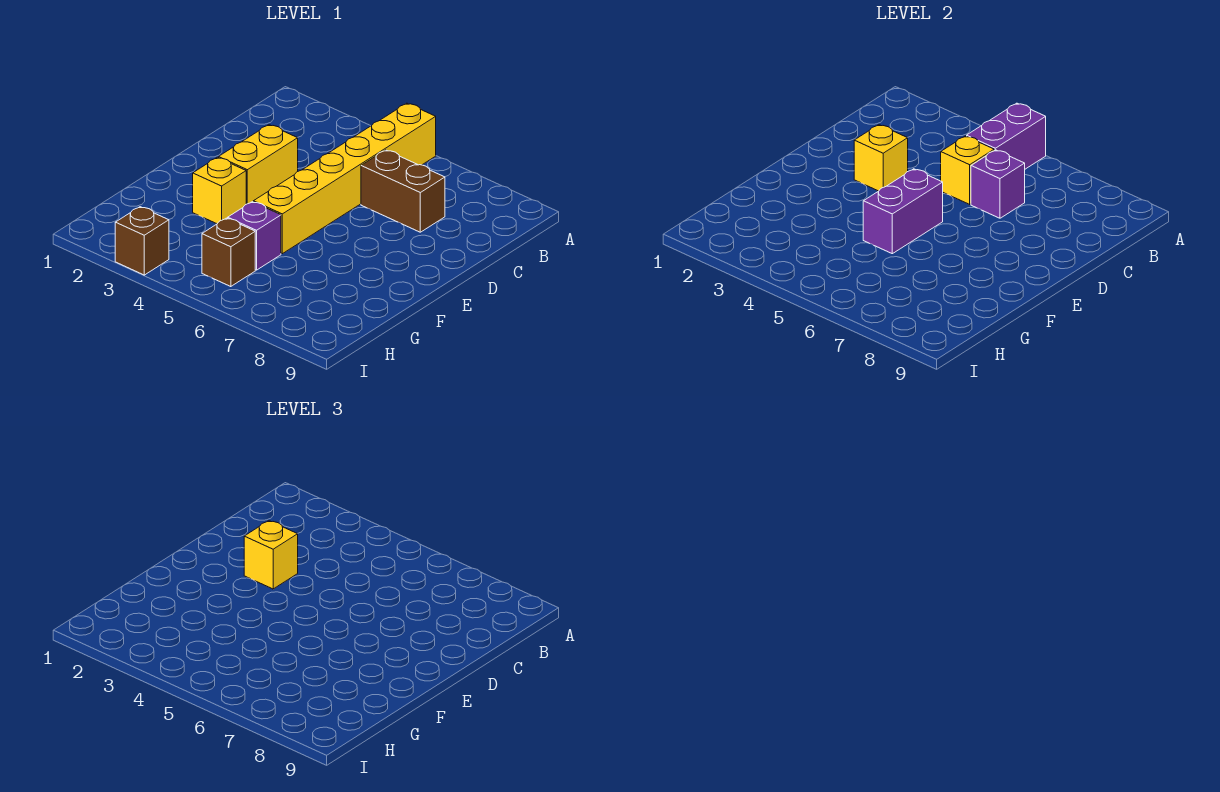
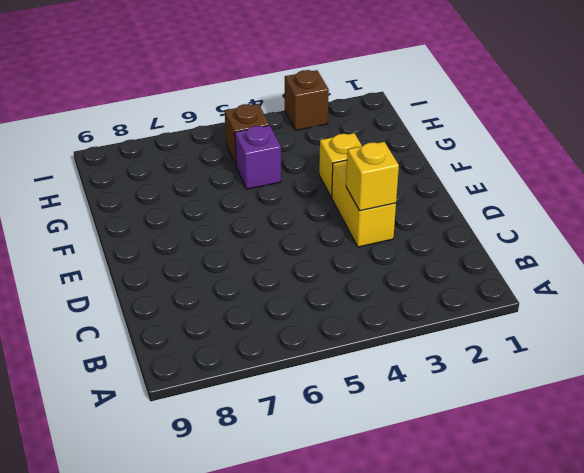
none -> yellow brick A5:F5 level 1
none -> brown brick C6:C7 level 1
none -> purple brick A5:B5 level 2

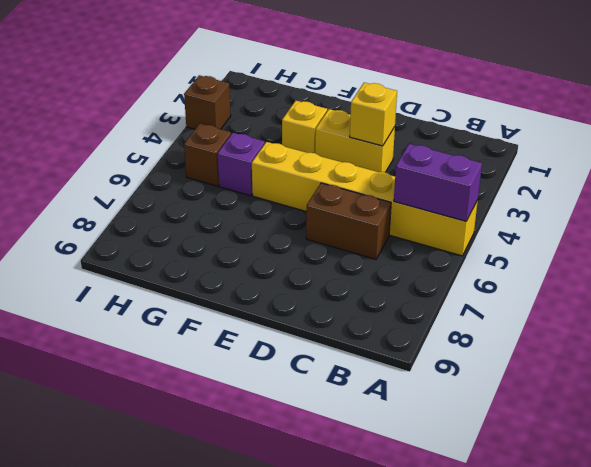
brown brick C6:D6 level 1 -> brown brick C6:C7 level 1
none -> yellow brick C5 level 2
none -> purple brick C6 level 2
none -> purple brick E5:F5 level 2

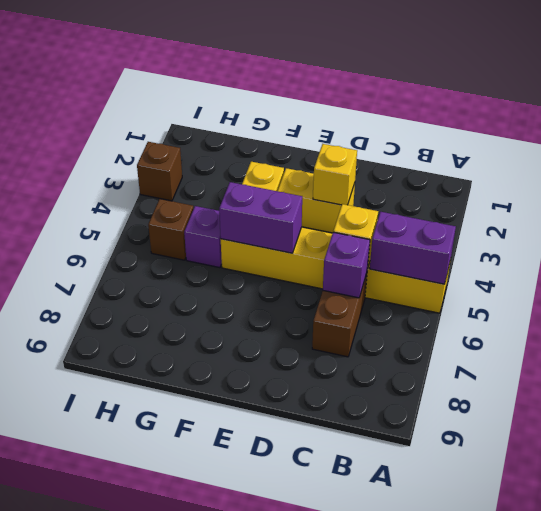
none -> yellow brick D3 level 3

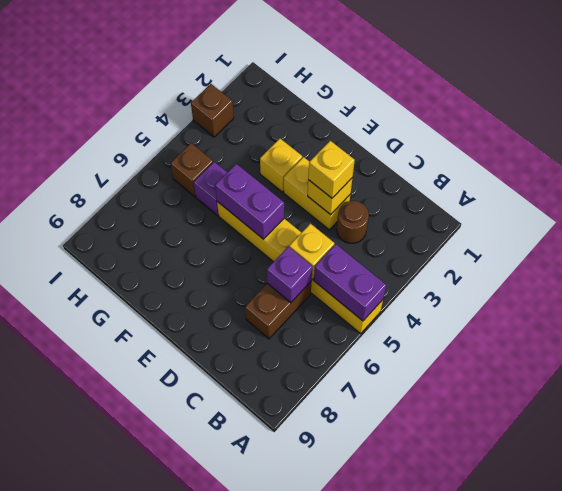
brown round brick C3 level 1 -> none

